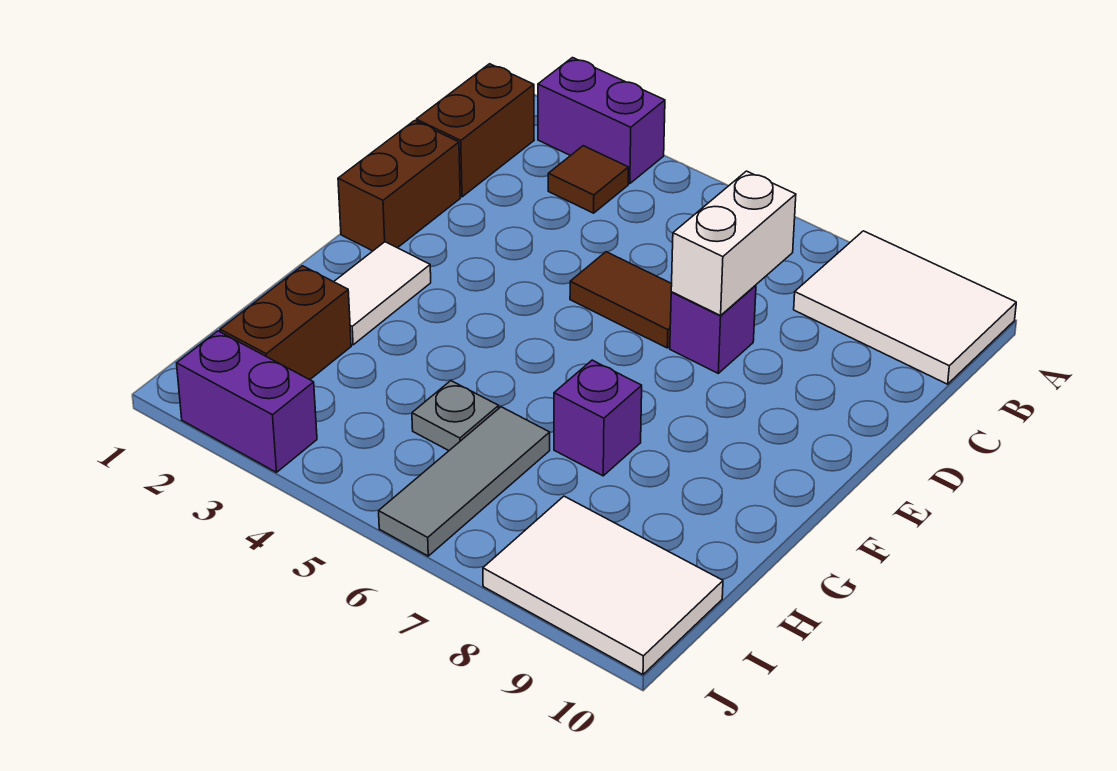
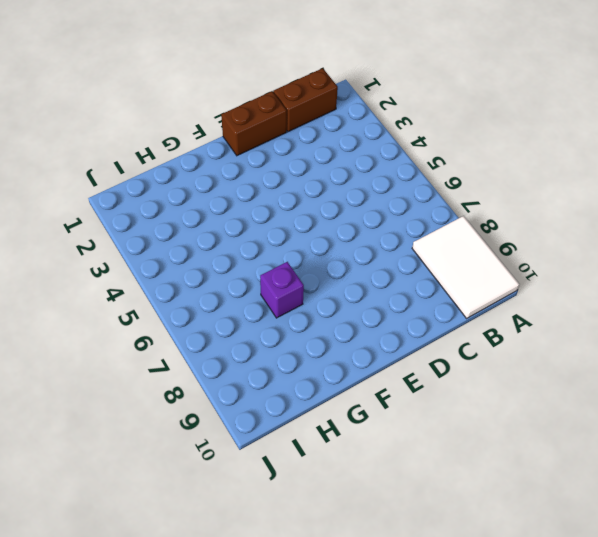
none -> purple brick A2:A3 level 1
none -> brown tile B3 level 1
none -> brown tile D5:D6 level 1

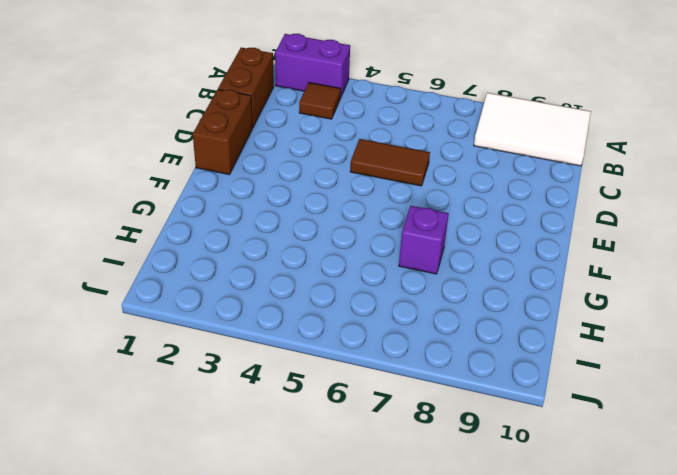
none -> purple brick D7 level 1
none -> white tile F2:G2 level 1
none -> brown brick H2:I2 level 1

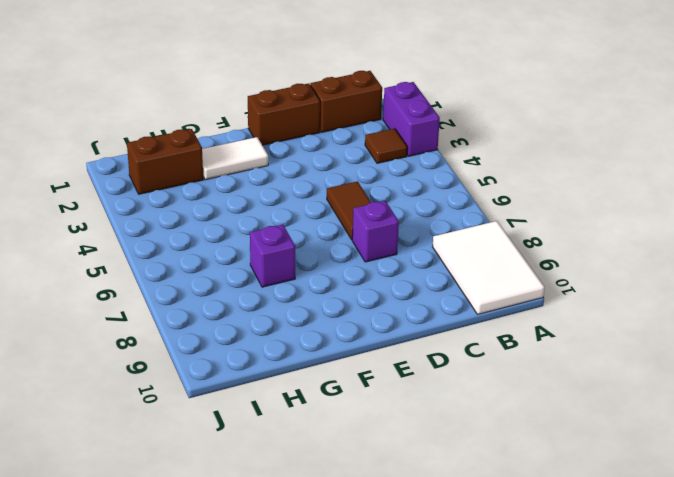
none -> grey plate H5 level 1
none -> grey tile H6:J6 level 1
none -> white tile I8:J10 level 1

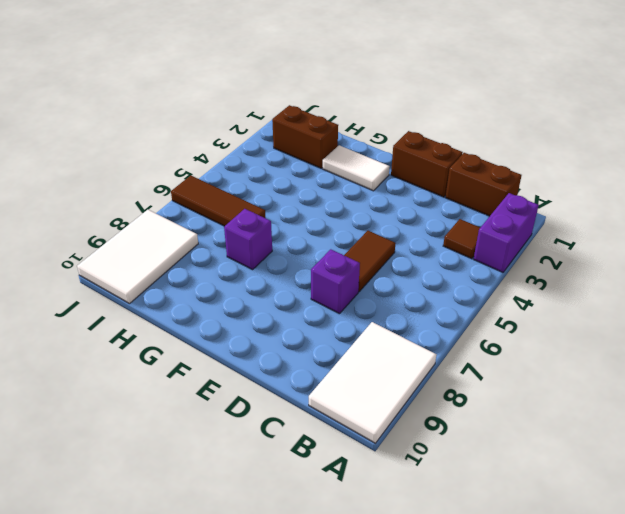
brown tile H6:J6 level 1 -> grey tile H6:J6 level 1
none -> grey plate H5 level 1
none -> purple brick J2:J3 level 1
none -> white brick C7:D7 level 2

